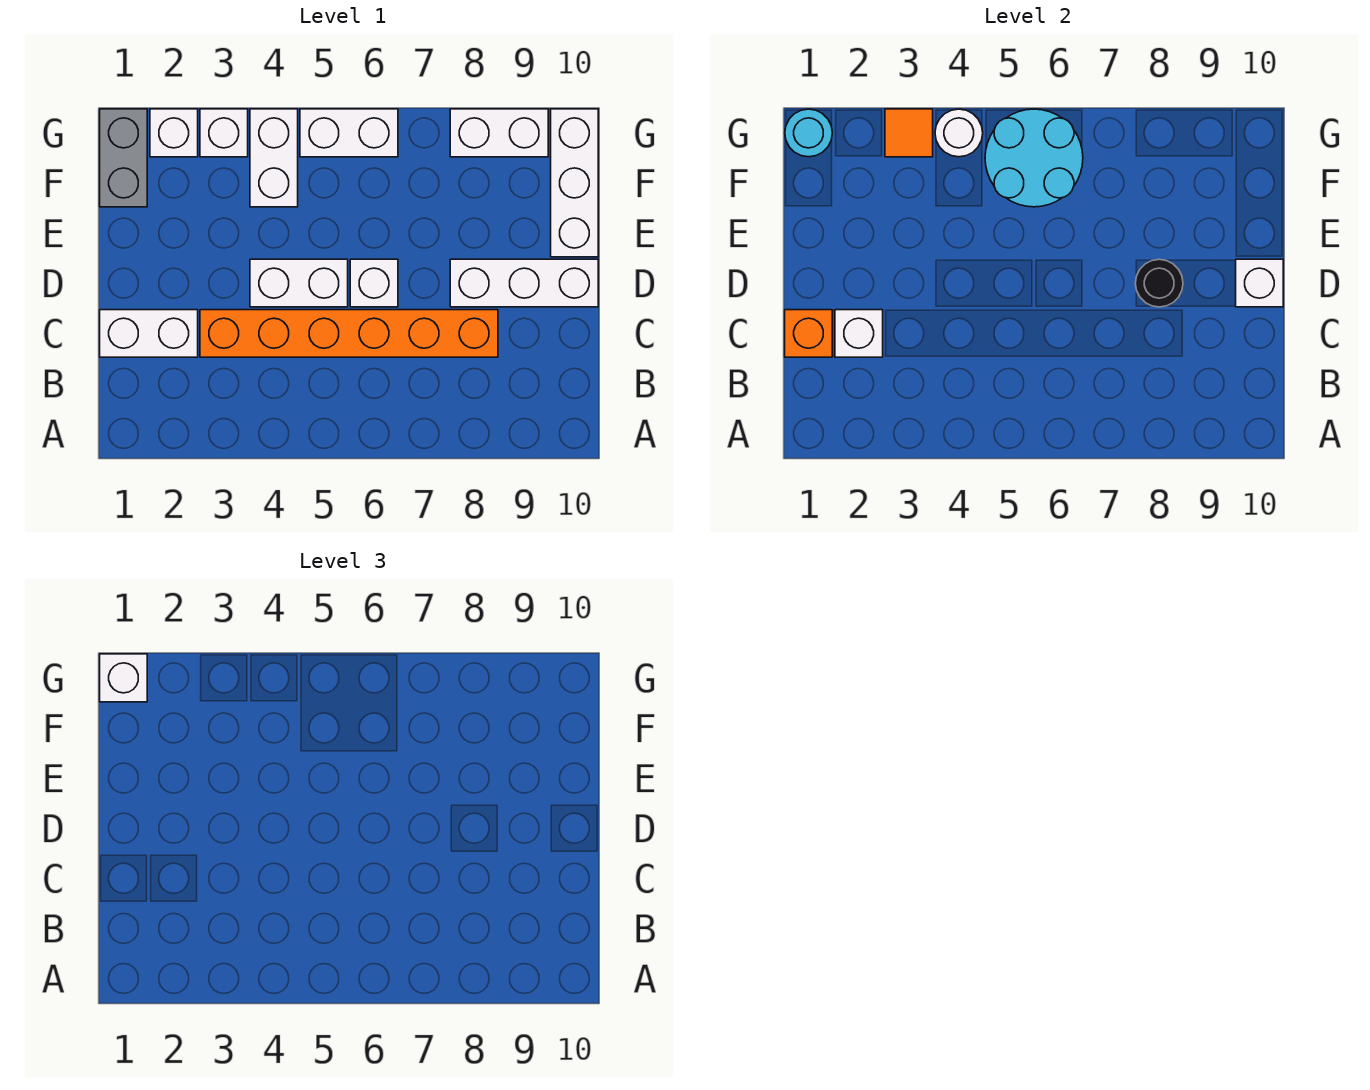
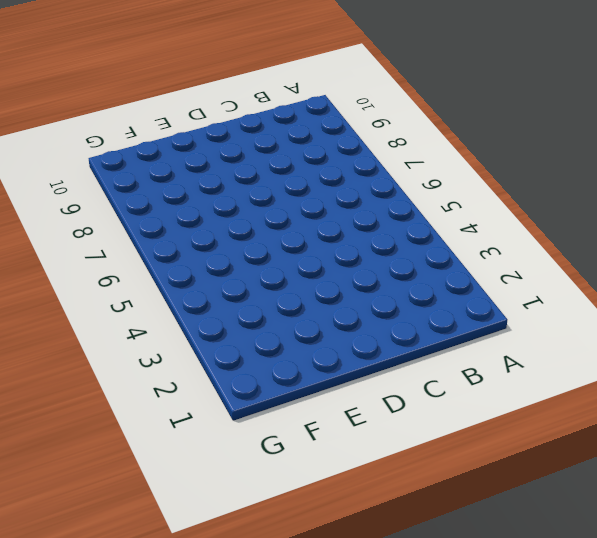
none -> white brick C1:C2 level 1
none -> orange brick C3:C8 level 1
none -> white brick D4:D5 level 1

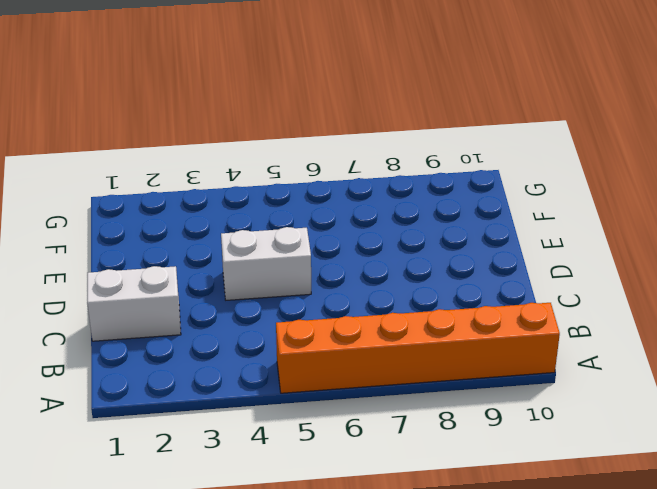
orange brick A5:A10 level 1 -> orange brick C3:C8 level 1
none -> white brick D6 level 1
none -> white brick D8:D10 level 1
none -> white brick E10:G10 level 1

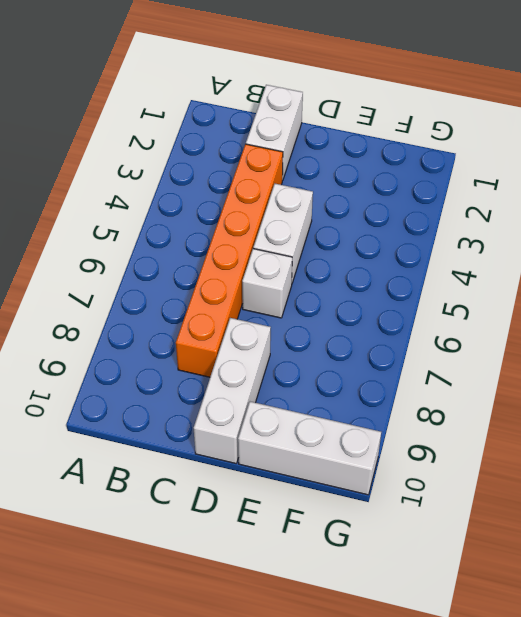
none -> grey brick F1:G1 level 1
none -> white brick F4:G4 level 1
none -> white brick G2 level 1

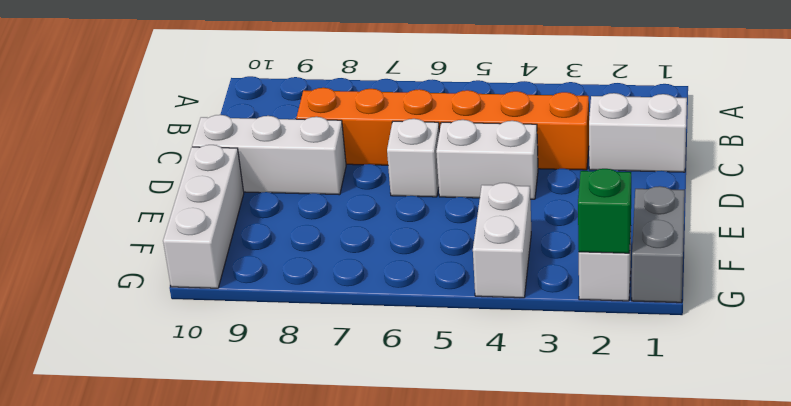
green brick G2 level 2 -> none
none -> white brick G3 level 1
none -> white brick G5:G6 level 1
none -> white brick G8:G9 level 1

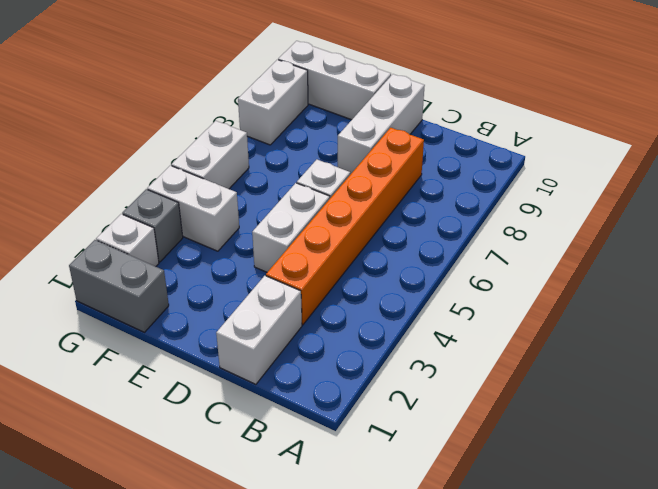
grey brick G3 level 1 -> white brick G3 level 1
none -> orange brick C1 level 2
none -> white brick C2 level 2
none -> black round brick D8 level 2

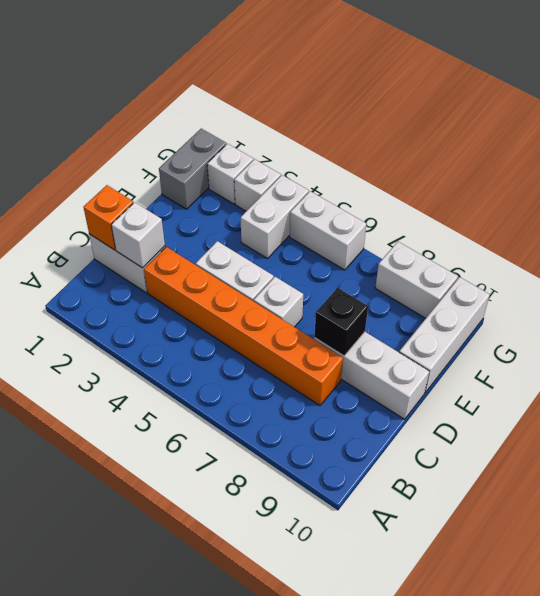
black brick D8 level 2 -> black round brick D8 level 2
none -> white brick D10 level 2
none -> cyan round brick F5:G6 level 2
none -> cyan round brick G1 level 2

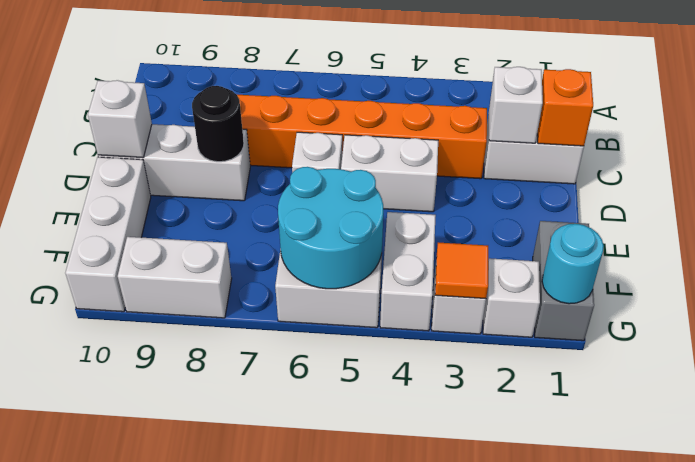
none -> white round brick G4 level 2
none -> white brick G1 level 3

